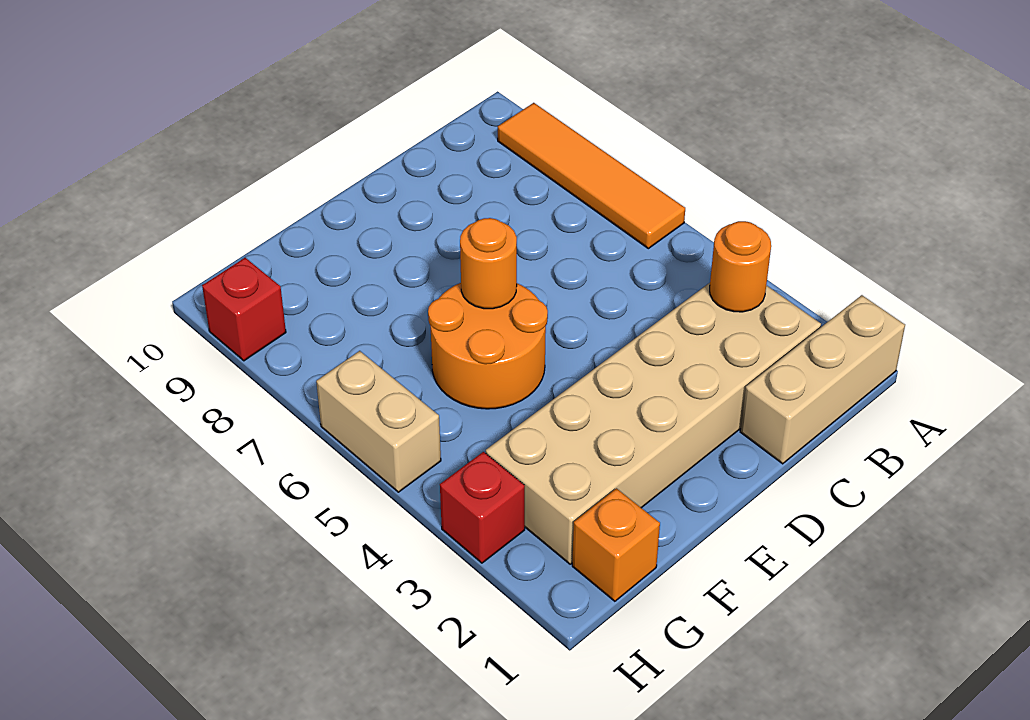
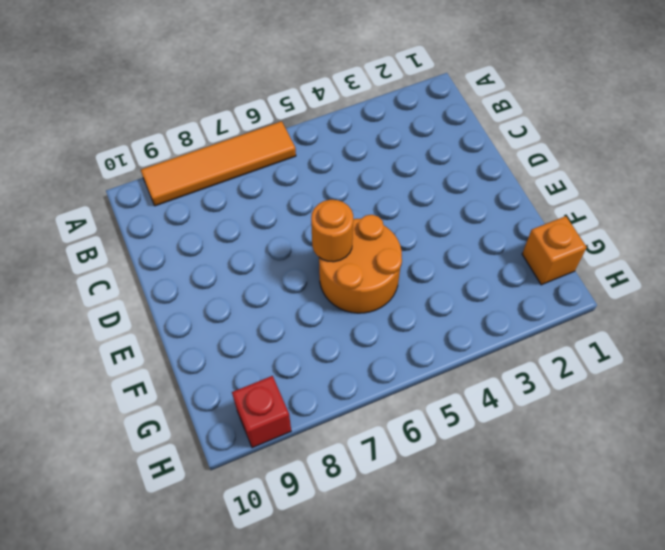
none -> tan brick A1:C1 level 1
none -> tan brick B2:G3 level 1

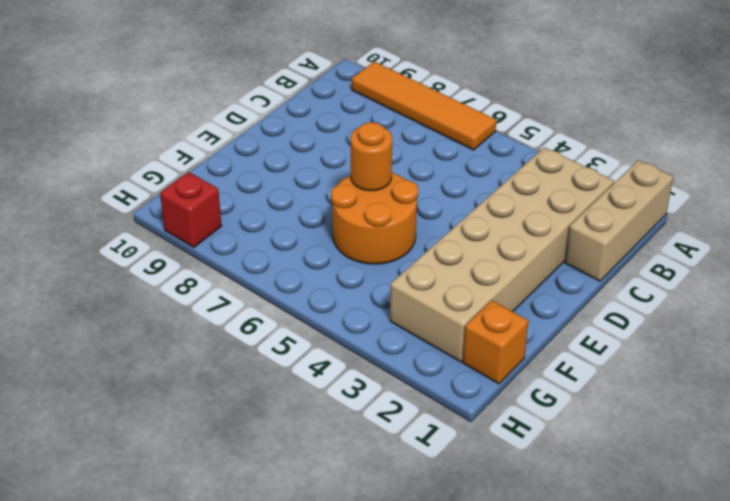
none -> red brick H3 level 1
none -> tan brick H5:H6 level 1

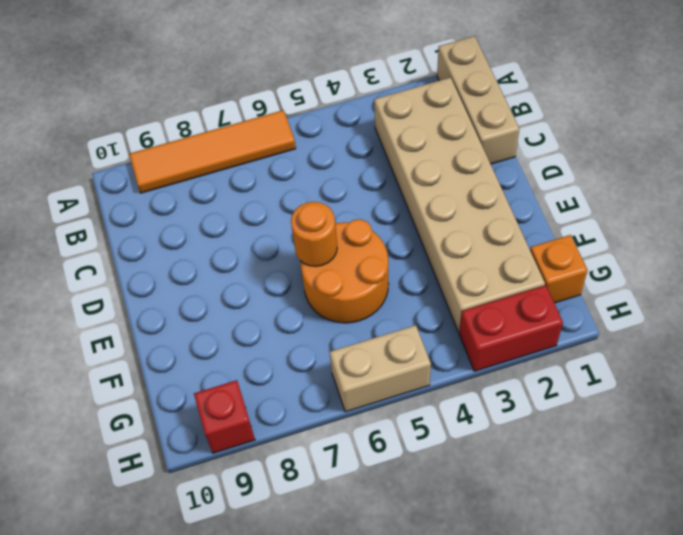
red brick H2:H3 level 1 -> red brick H3 level 1
none -> orange round brick B3 level 2

